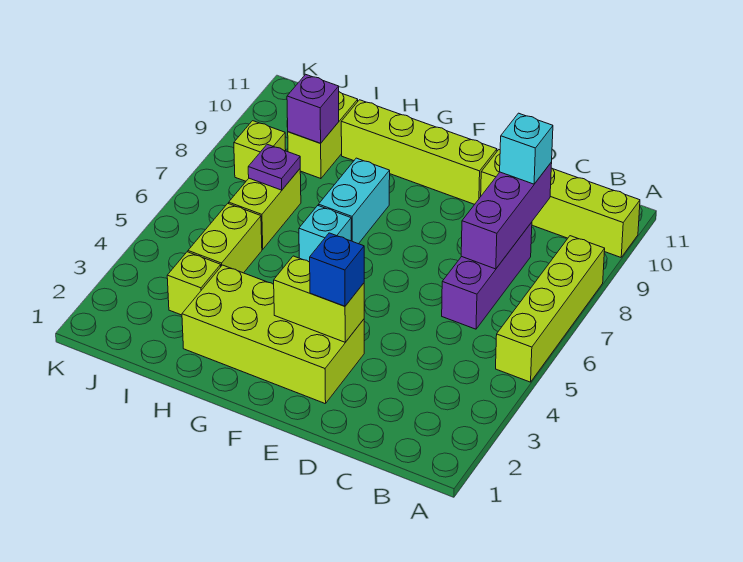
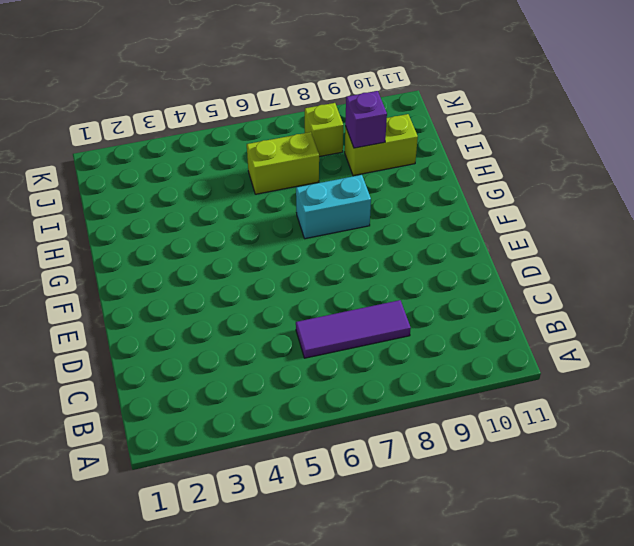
purple tile C6:C8 level 1 -> purple brick C6:C8 level 1
none -> lime brick A5:A8 level 1
none -> lime brick A10:D10 level 1
none -> lime brick E2:H3 level 1

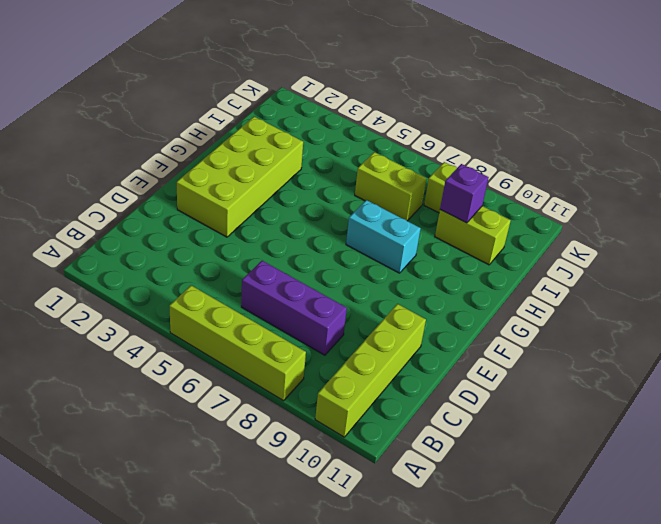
none -> lime brick E10:H10 level 1
none -> cyan brick G6 level 1
none -> lime brick I3 level 1

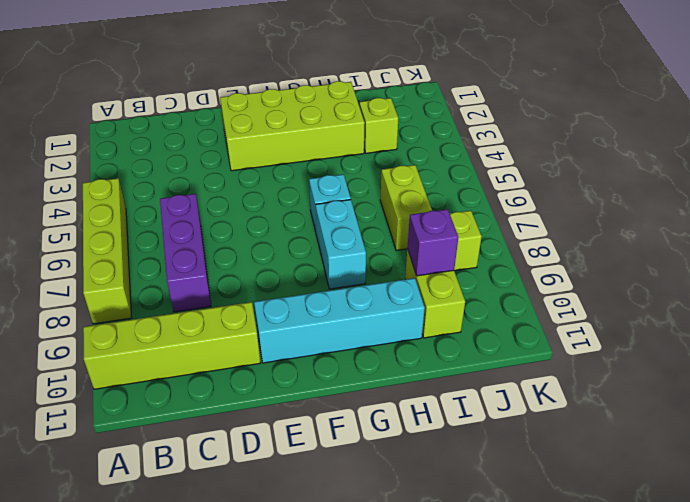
cyan brick E10:H10 level 1 -> lime brick E10:H10 level 1
none -> lime brick I4:I5 level 1
none -> purple brick C7:C9 level 2
none -> lime brick E3:F3 level 2

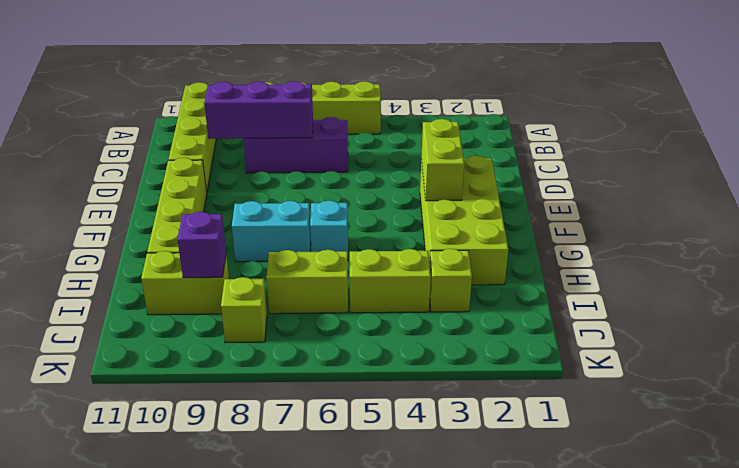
none -> purple plate I7 level 2
none -> cyan brick C9 level 3
none -> blue brick E3 level 3

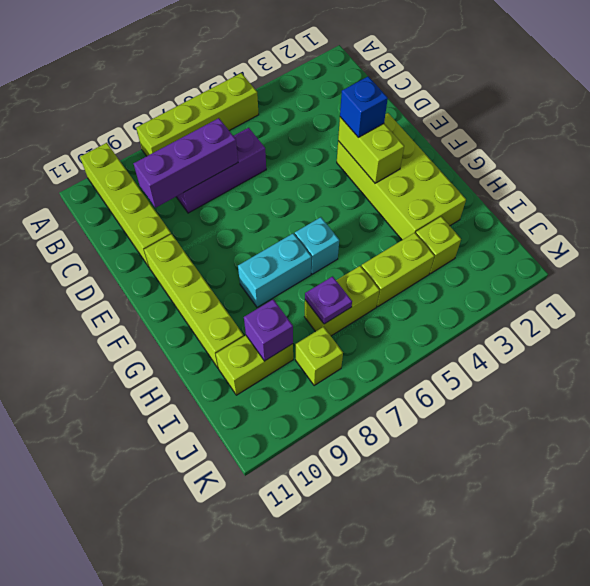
none -> cyan brick C9 level 3

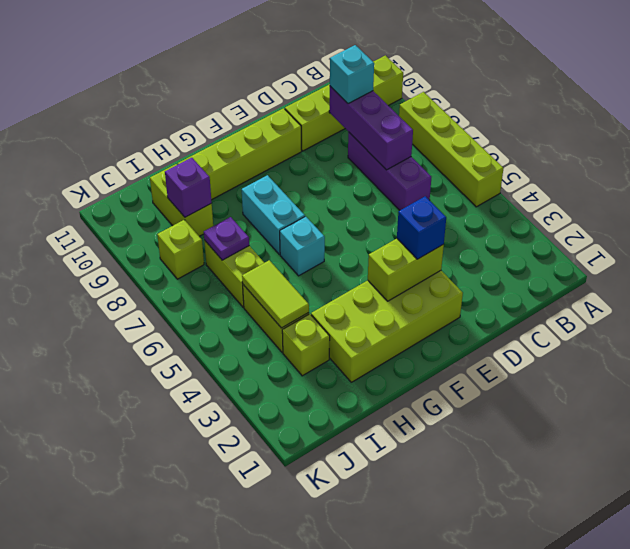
lime tile I4:I5 level 2 -> none

